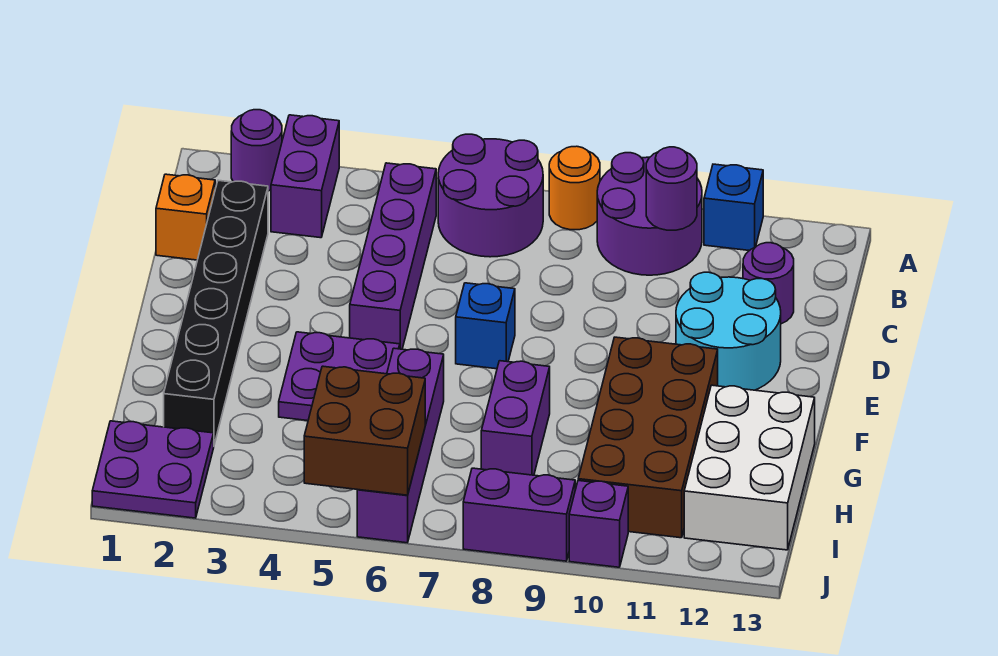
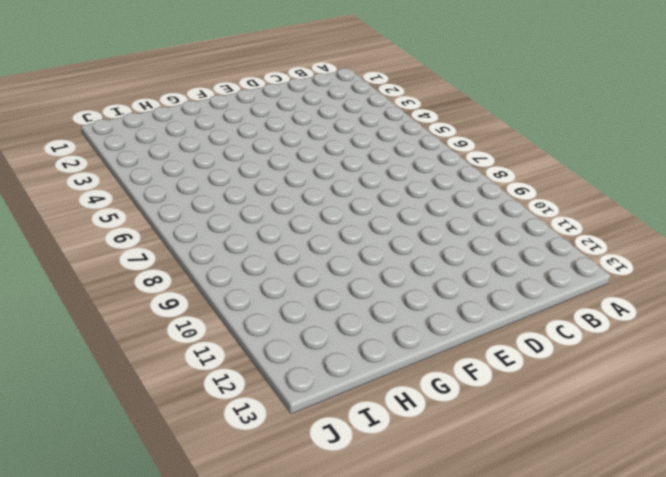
none -> purple round brick A2 level 1
none -> purple brick A3:B3 level 1
none -> purple round brick A6:B7 level 1

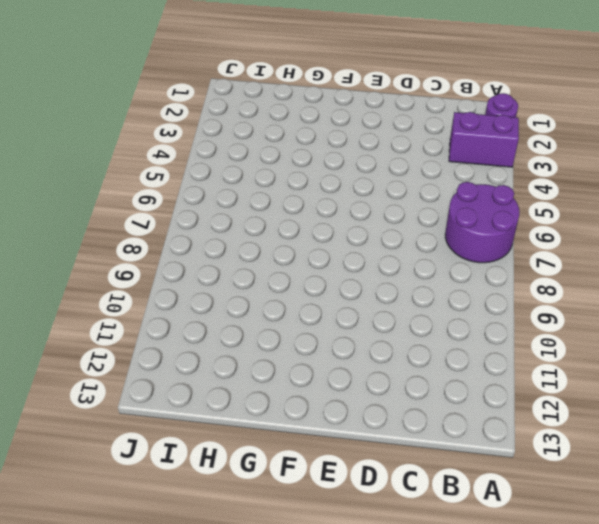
none -> orange round brick A8 level 1
none -> purple round brick A9:B10 level 1
none -> blue brick A11 level 1

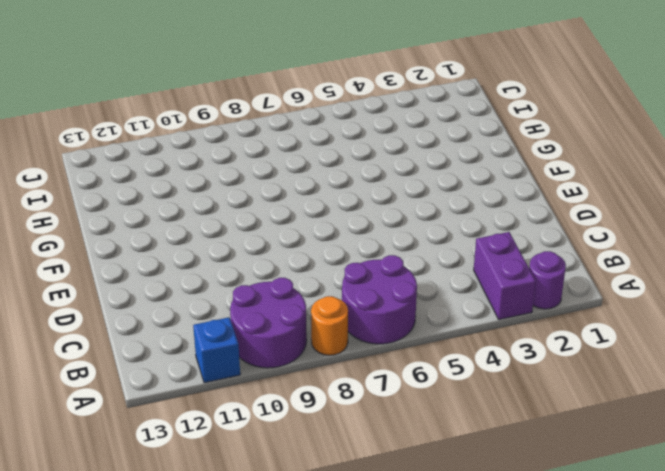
none -> purple brick B5:E5 level 1
none -> orange brick C1 level 1
none -> black brick C2:H2 level 1

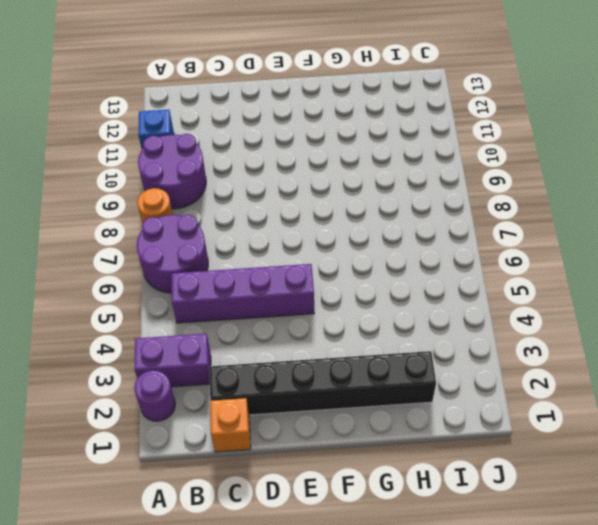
none -> purple round brick C12 level 1
none -> cyan round brick D11:E12 level 1
none -> blue brick E7 level 1

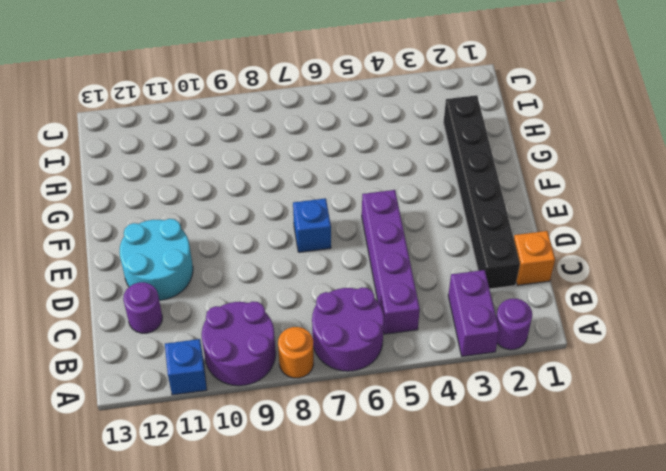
none -> purple plate F4:G5 level 1
none -> brown brick F10:I11 level 1
none -> purple brick G6:J6 level 1

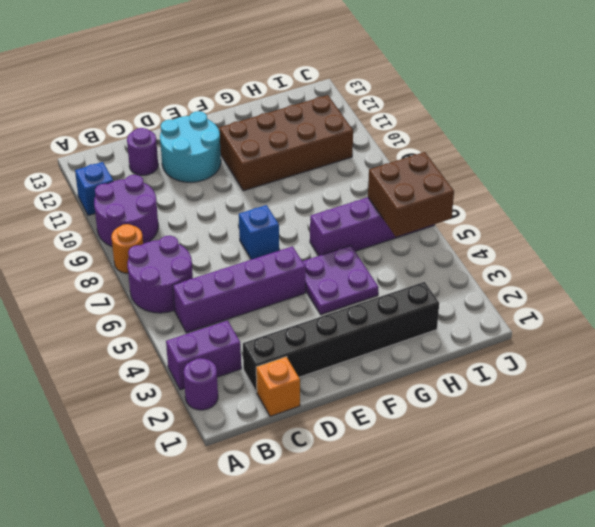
none -> purple brick G8:H8 level 1
none -> white brick G12:I13 level 1
none -> purple plate I1:J2 level 1

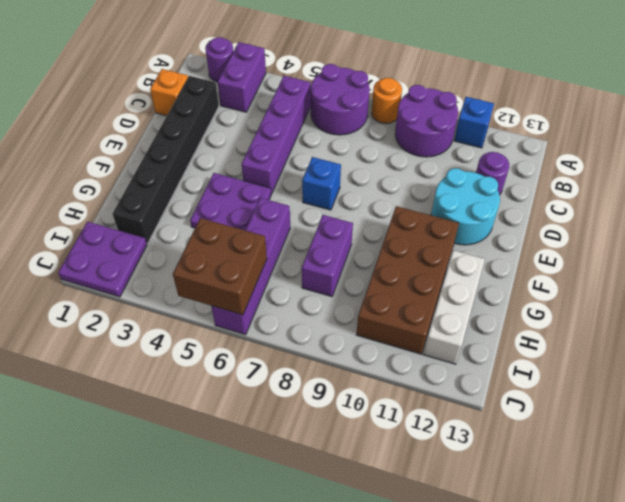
white brick G12:I12 level 1 -> white brick G12:I13 level 1
none -> purple brick J8:J9 level 1
none -> purple brick J10 level 1
none -> purple round brick B10 level 2

